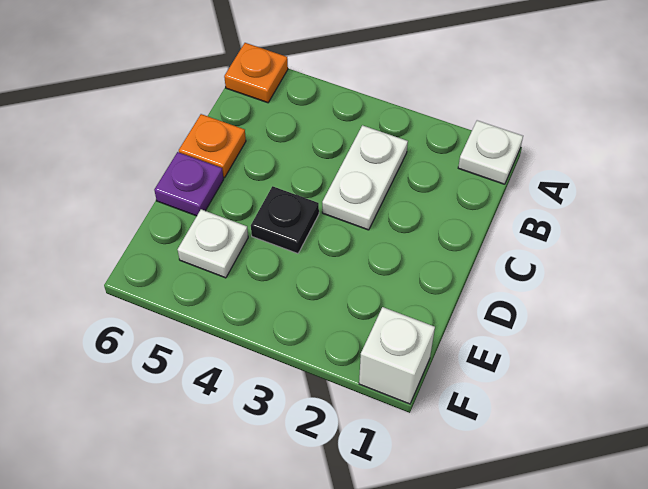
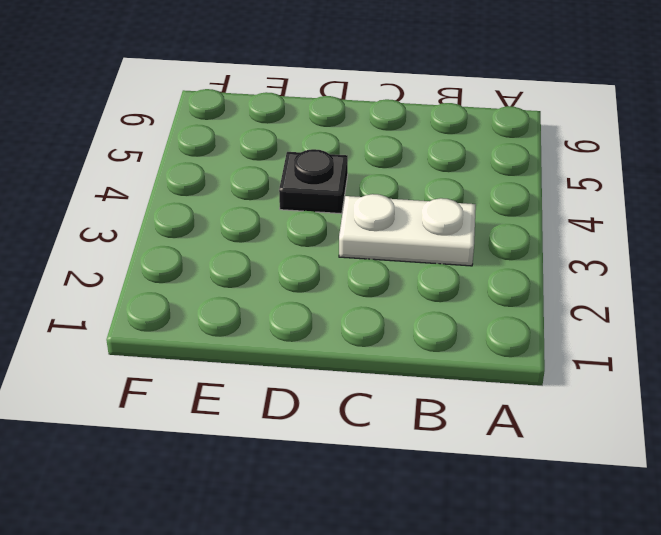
none -> white plate A1 level 1
none -> orange plate A6 level 1

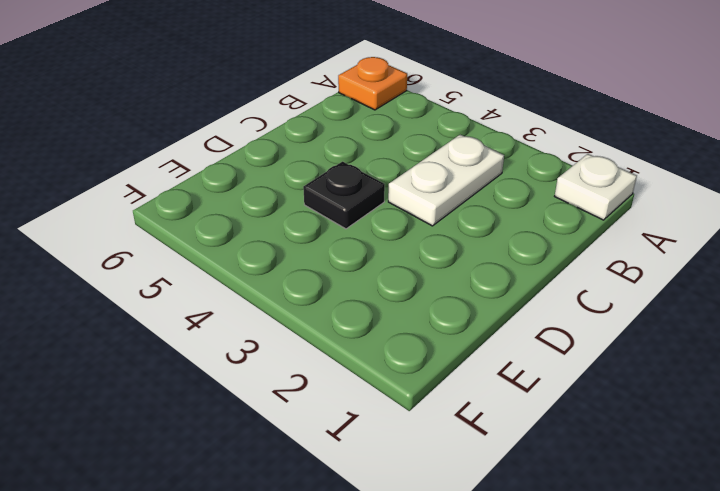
none -> orange plate C6 level 1
none -> purple plate D6 level 1

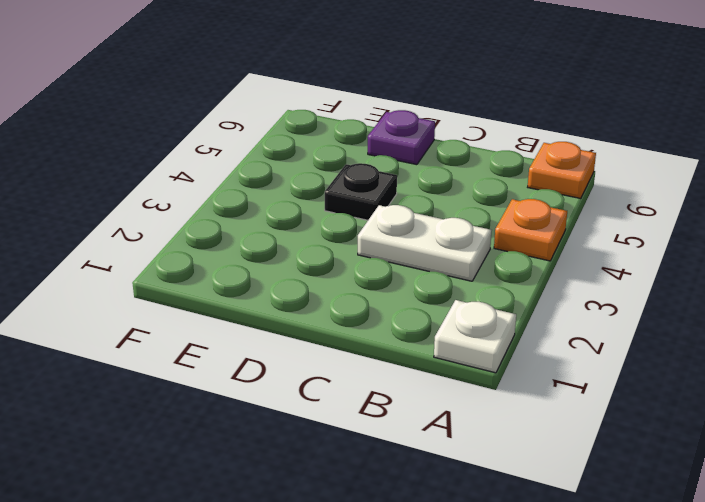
orange plate A4 level 1 -> orange plate C6 level 1
none -> white plate E5 level 1
none -> white brick F1 level 1

